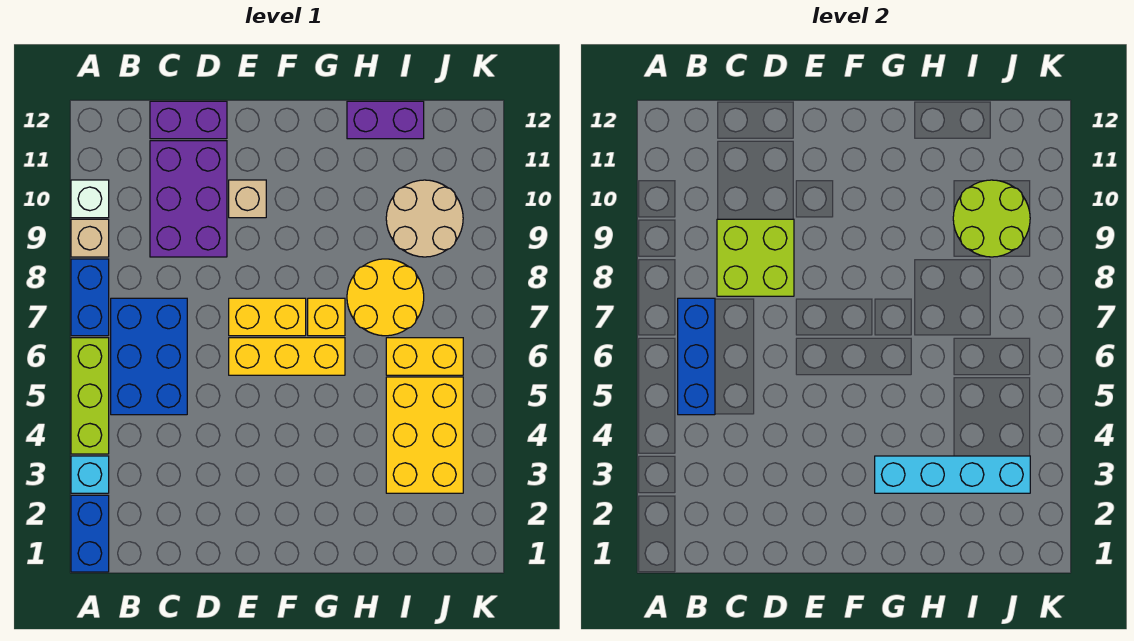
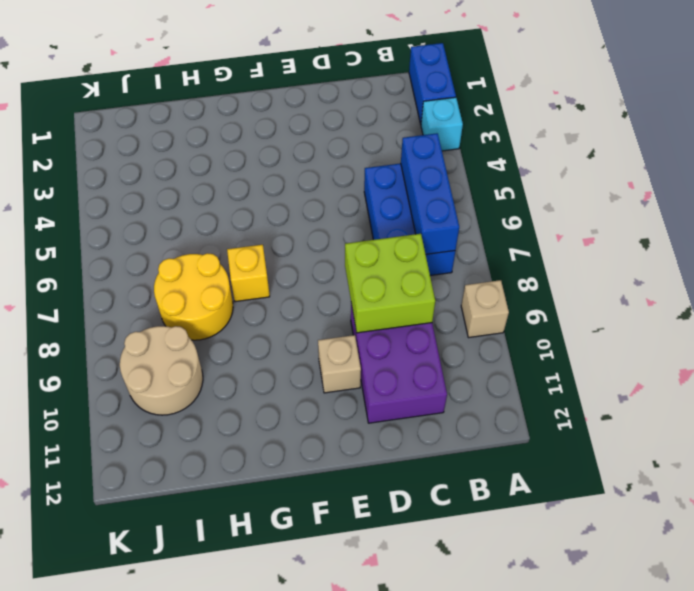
none -> lime brick A4:A6 level 1
none -> blue brick A7:A8 level 1
none -> white brick A10 level 1

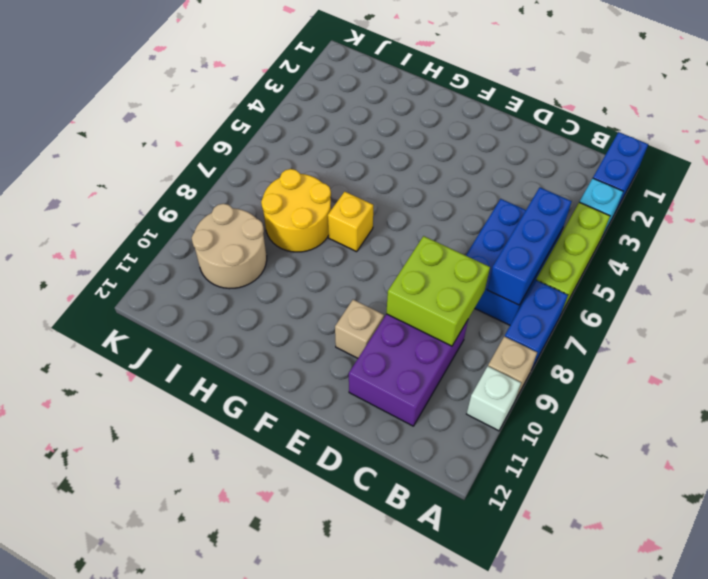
none -> purple brick C12:D12 level 1
none -> yellow brick E6:G6 level 1
none -> yellow brick E7:F7 level 1

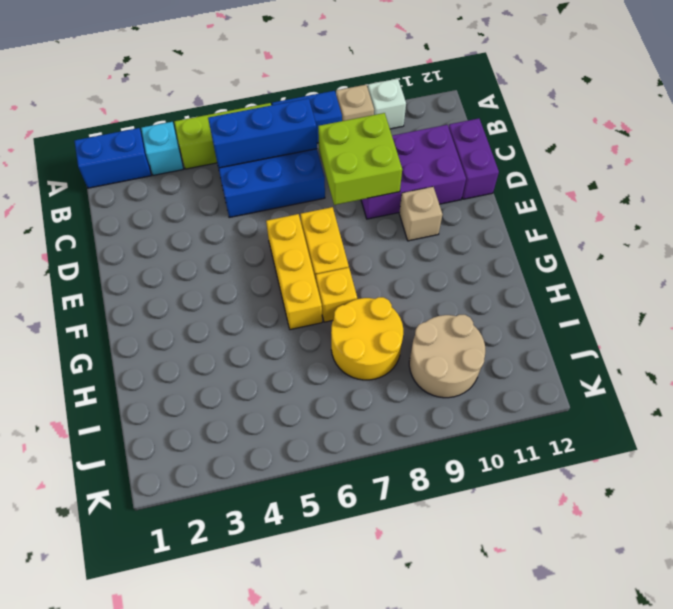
none -> purple brick H12:I12 level 1
none -> yellow brick I3:J5 level 1
none -> yellow brick I6:J6 level 1

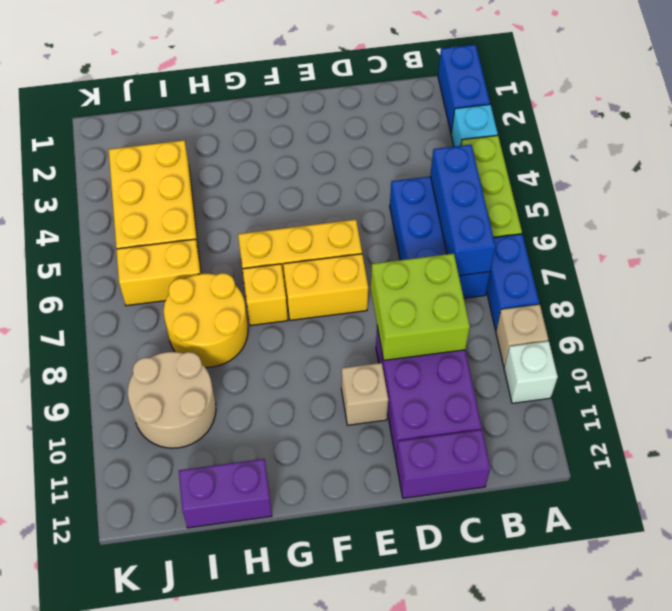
none -> cyan brick G3:J3 level 2
none -> lime round brick I9:J10 level 2

